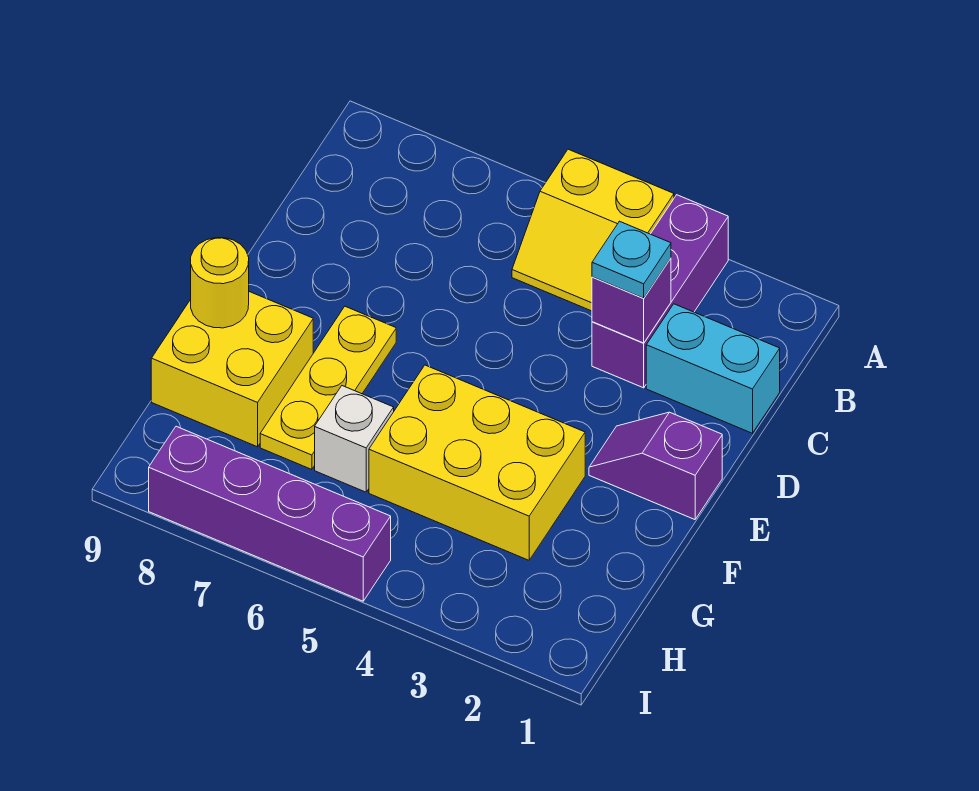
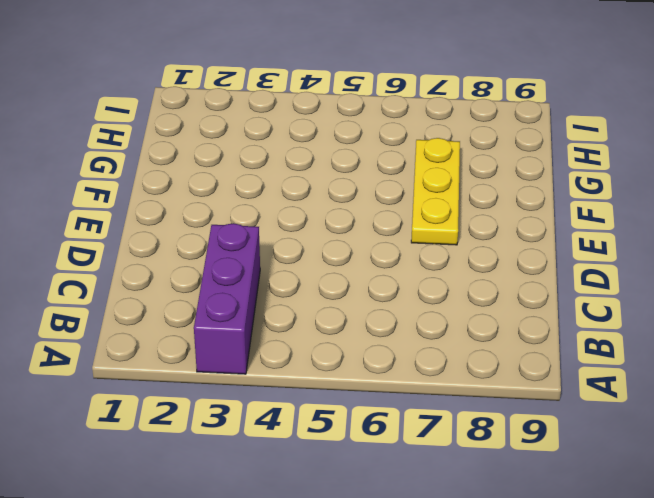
none -> yellow slope A4:B5 level 1 top A
none -> cyan brick C1:C2 level 1
none -> purple slope E1:E2 level 1 top 1

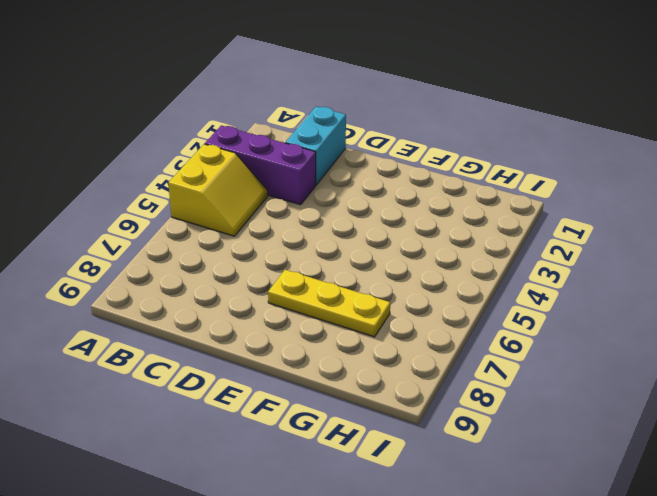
none -> purple slope E1:E2 level 1 top 1
none -> yellow brick F3:G5 level 1
none -> yellow brick F8:G9 level 1

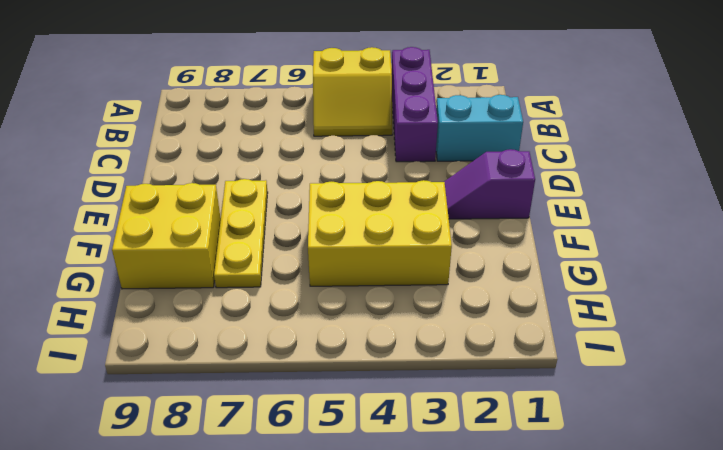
none -> white brick G6 level 1
none -> purple brick I5:I8 level 1
none -> purple brick C3 level 2

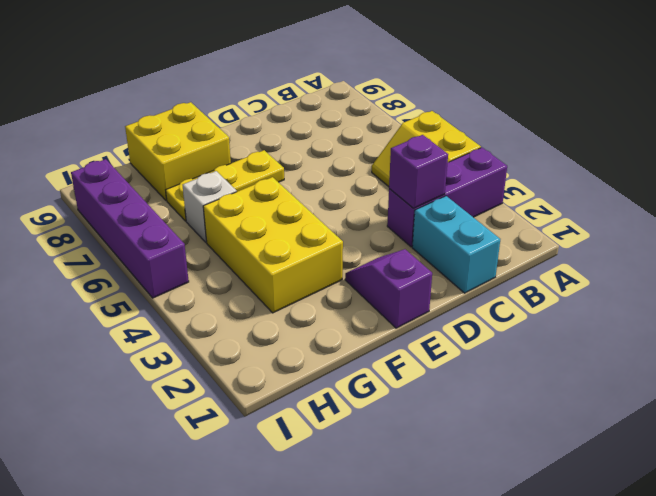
none -> yellow round brick F9 level 2
none -> cyan plate C3 level 3

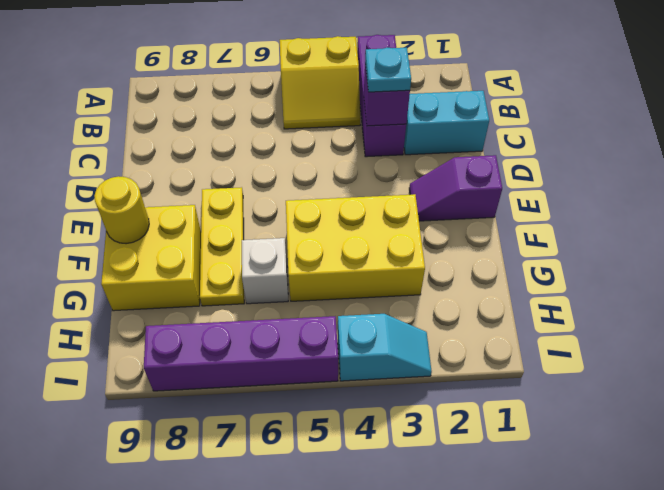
cyan slope I3:I4 level 1 top 4 -> none

